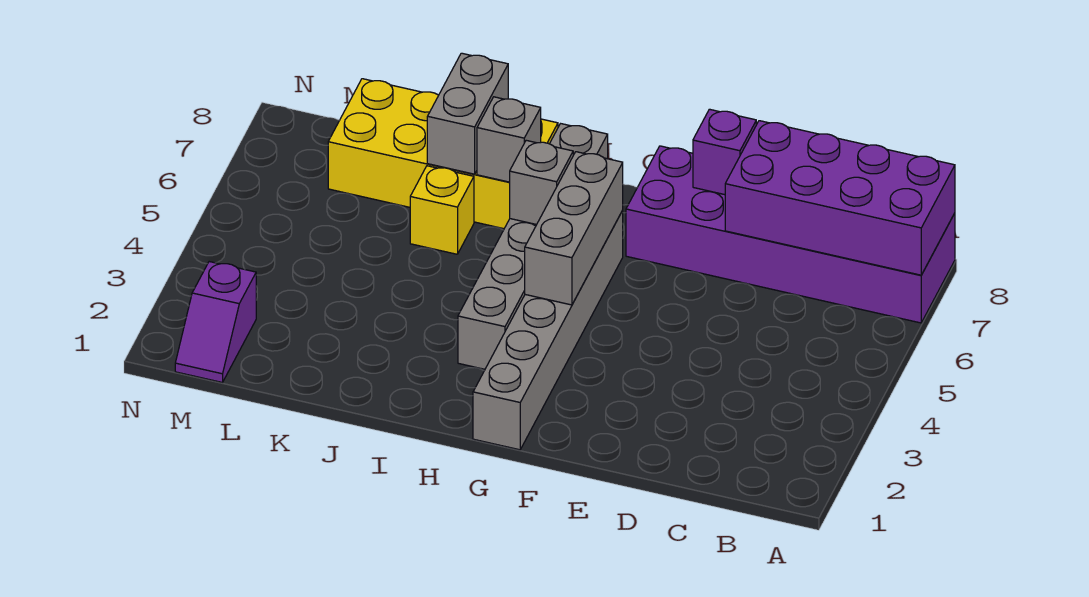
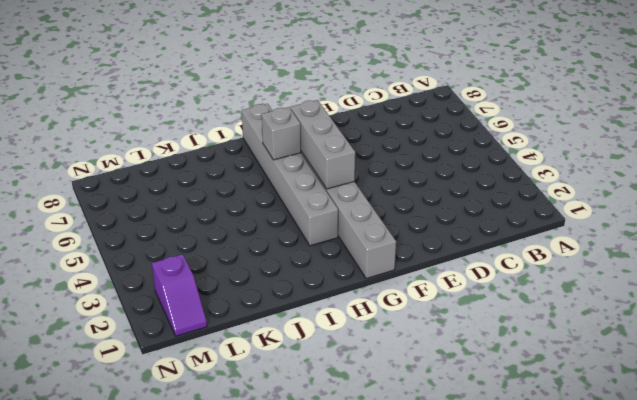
none -> purple brick A7:F8 level 1
none -> yellow brick I7:L8 level 1
none -> yellow brick J6 level 1

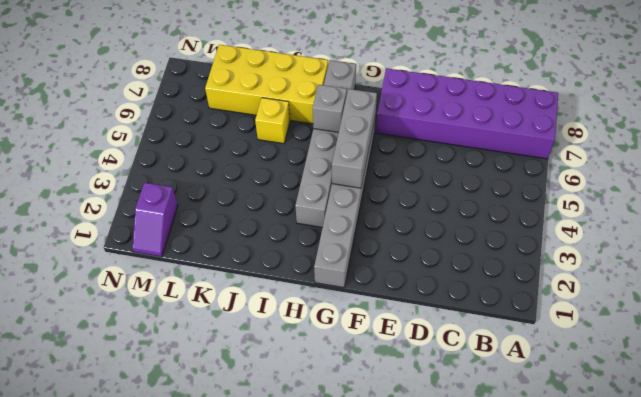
none -> purple brick A7:D8 level 2
none -> purple brick E8 level 2
none -> grey brick I7 level 2

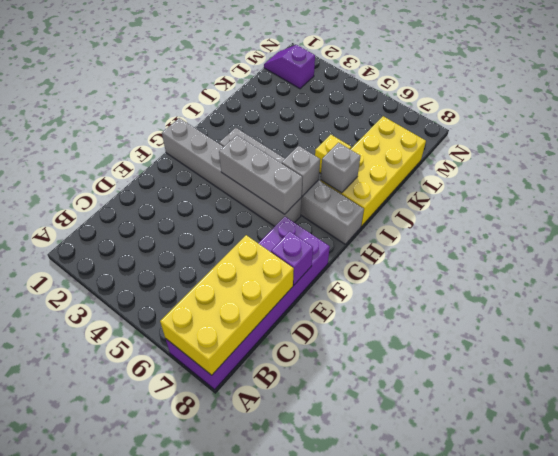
yellow brick A7:D8 level 2 -> purple brick A7:D8 level 2
none -> grey brick J7:J8 level 2

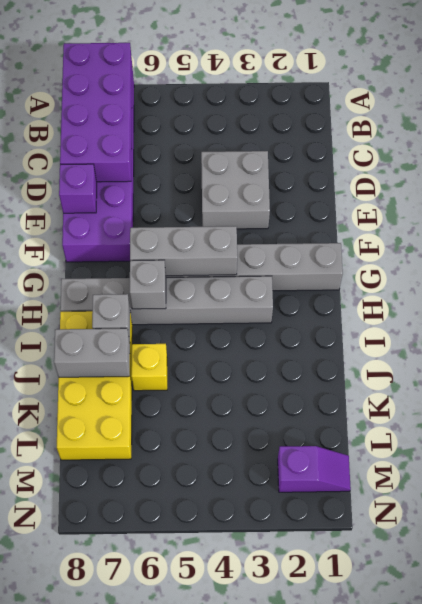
grey brick D3:E4 level 1 -> none

